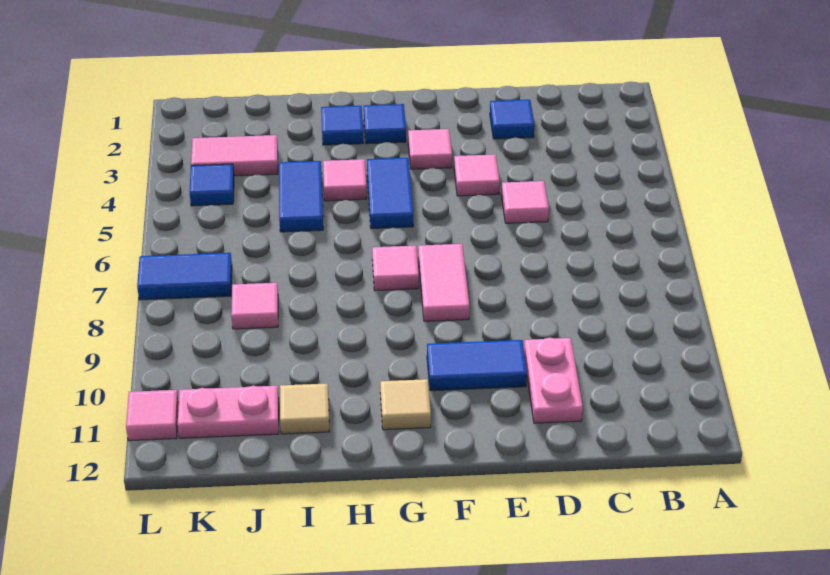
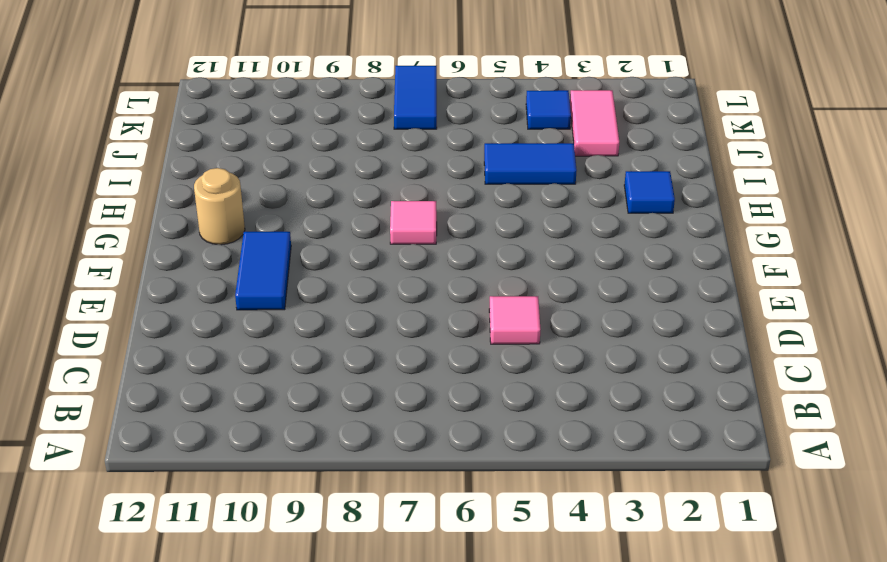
tan round brick G11 level 1 -> tan tile G11 level 1
none -> blue tile D2 level 1
none -> pink plate D10:D11 level 1
none -> pink tile E4 level 1

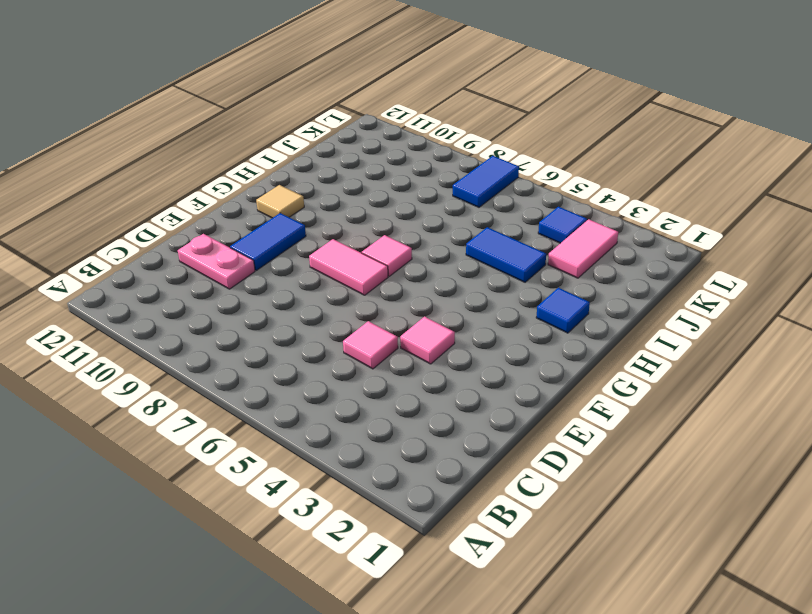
none -> blue tile D2 level 1
none -> pink tile F3 level 1
none -> blue tile G2 level 1

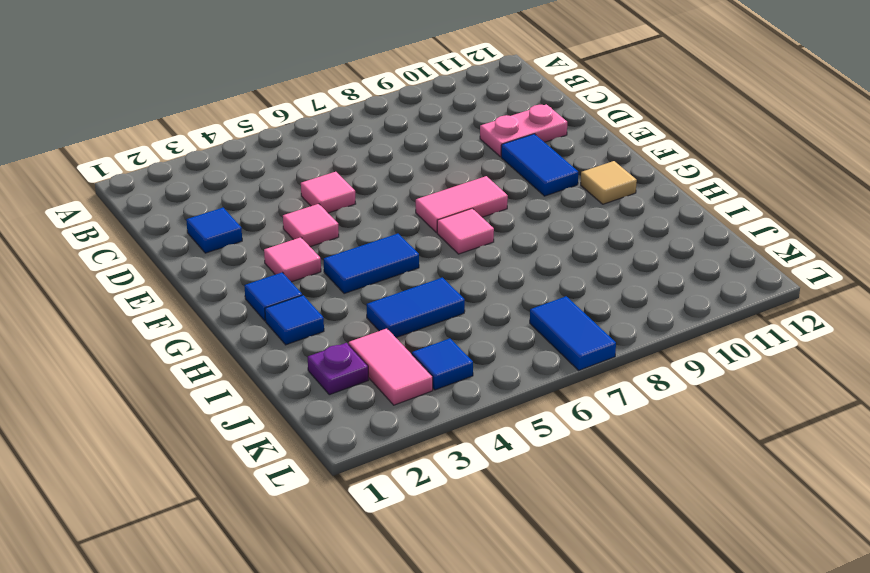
purple plate J2 level 1 -> none
none -> pink tile H4 level 1
none -> tan tile I11 level 1
none -> pink tile J8 level 1

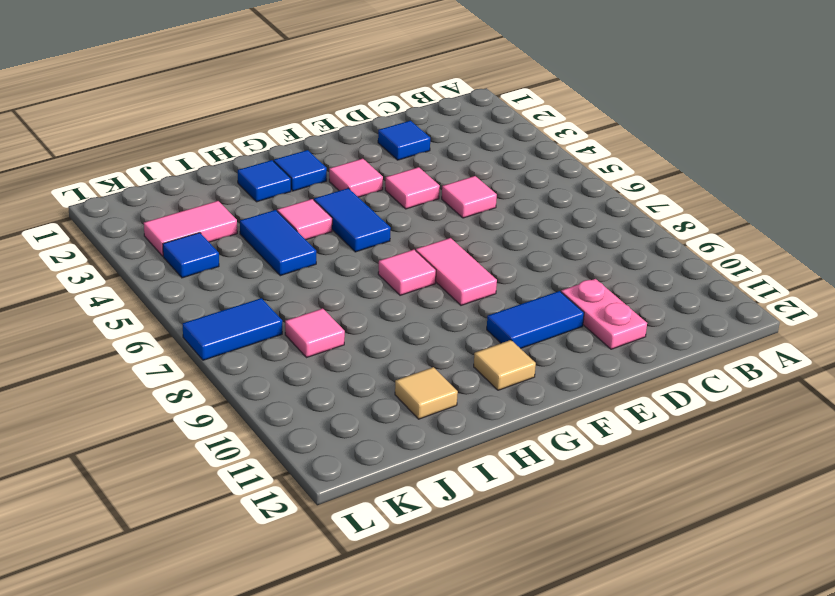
none -> pink plate J11:K11 level 1
none -> pink tile L11 level 1

